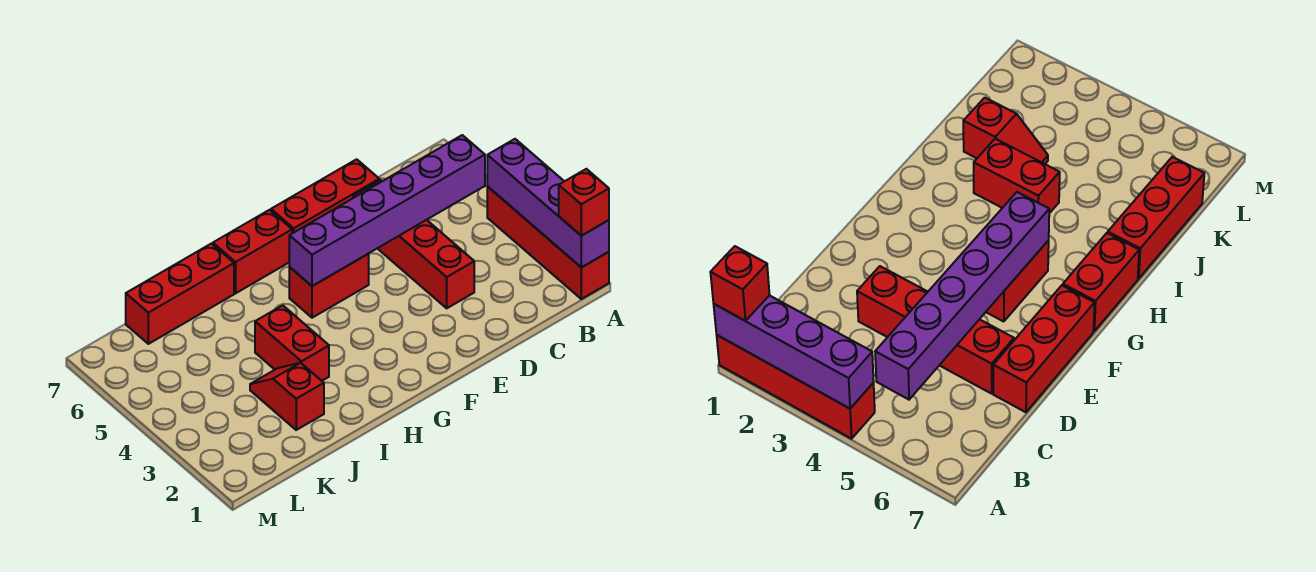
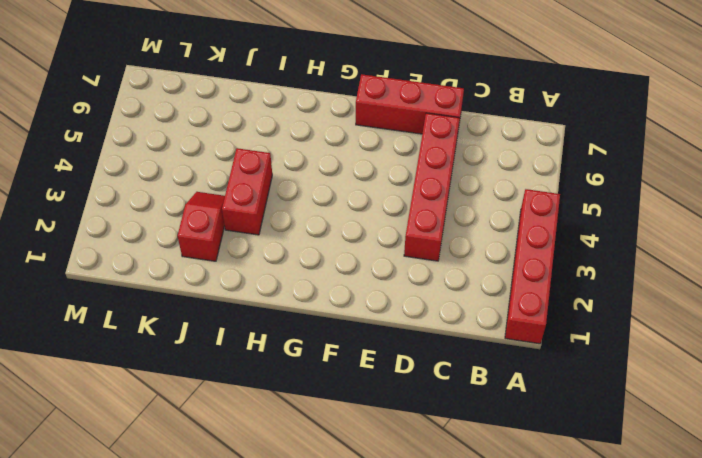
none -> red brick F5:G5 level 1
none -> red brick G7:H7 level 1

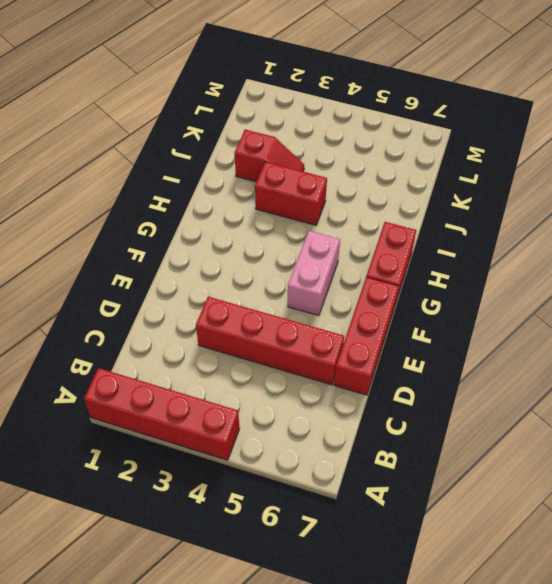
pink brick F5:G5 level 1 -> red brick F5:G5 level 1
none -> red brick I7:K7 level 1
none -> purple brick A1:A4 level 2

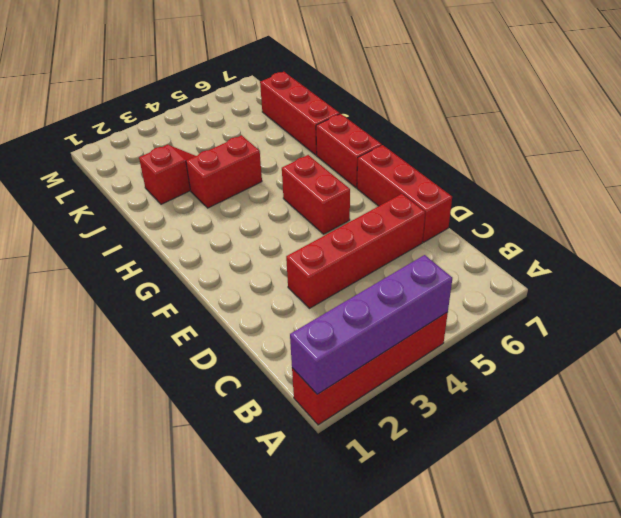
none -> purple brick B5:G5 level 2
none -> red brick A1 level 3

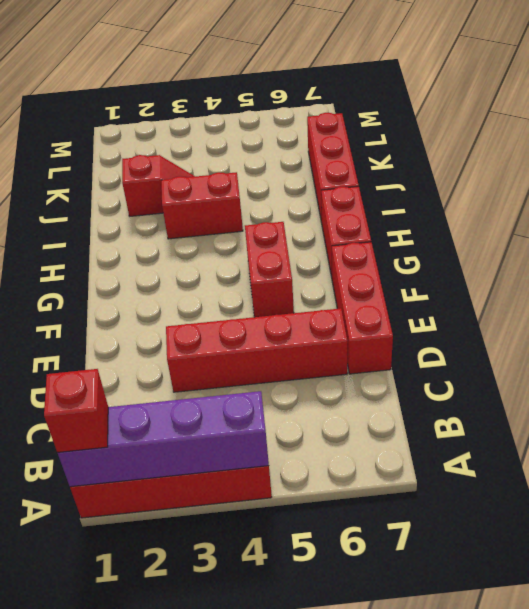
none -> purple brick B5:G5 level 2

